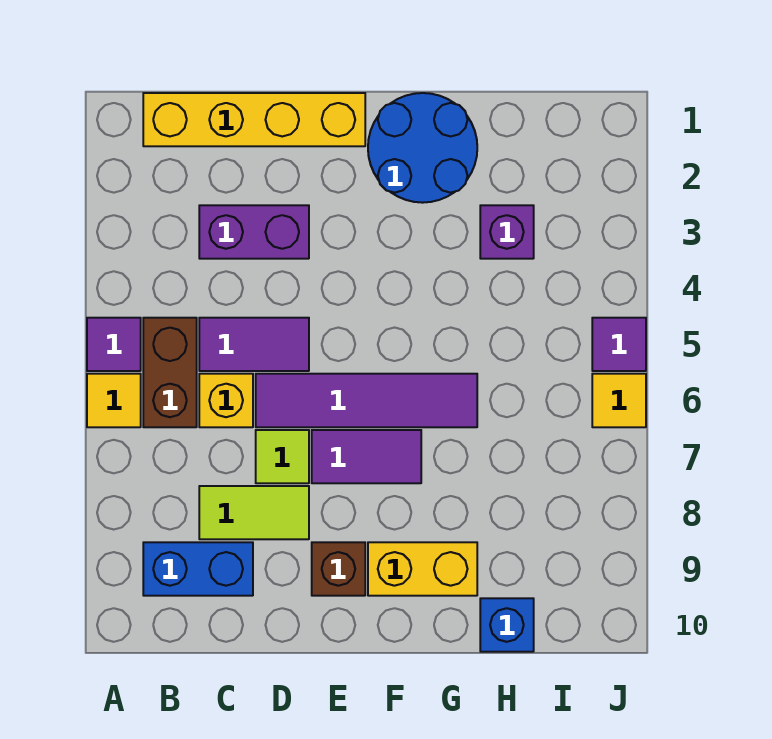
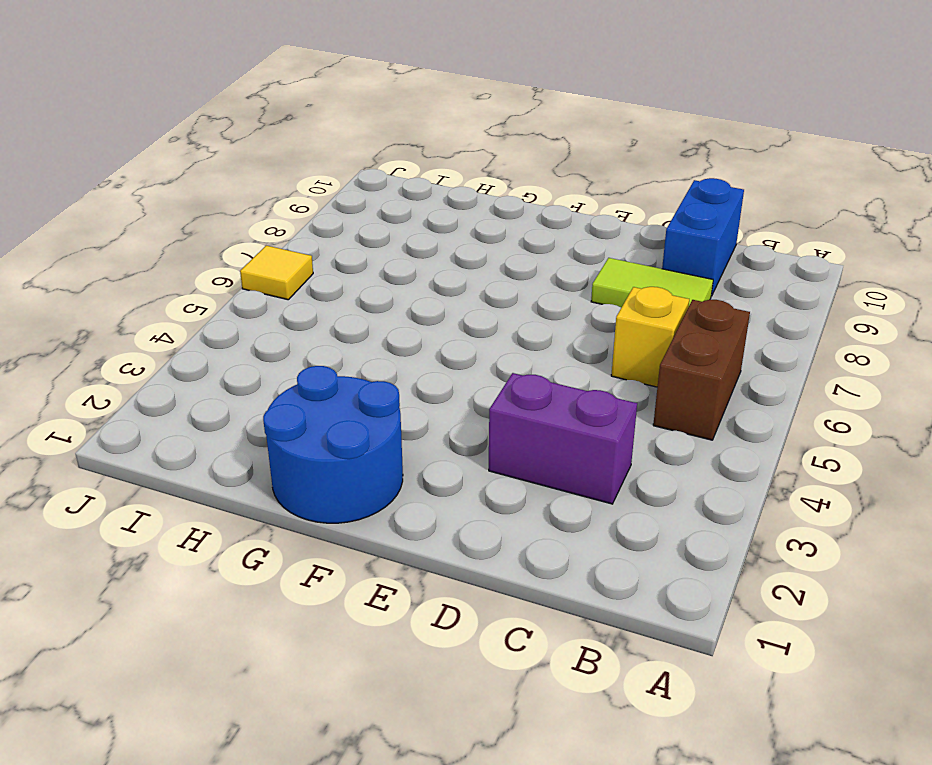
blue brick C9:C10 level 1 -> blue brick B9:C9 level 1
none -> purple tile A5 level 1
none -> yellow tile A6 level 1
none -> yellow brick B1:E1 level 1

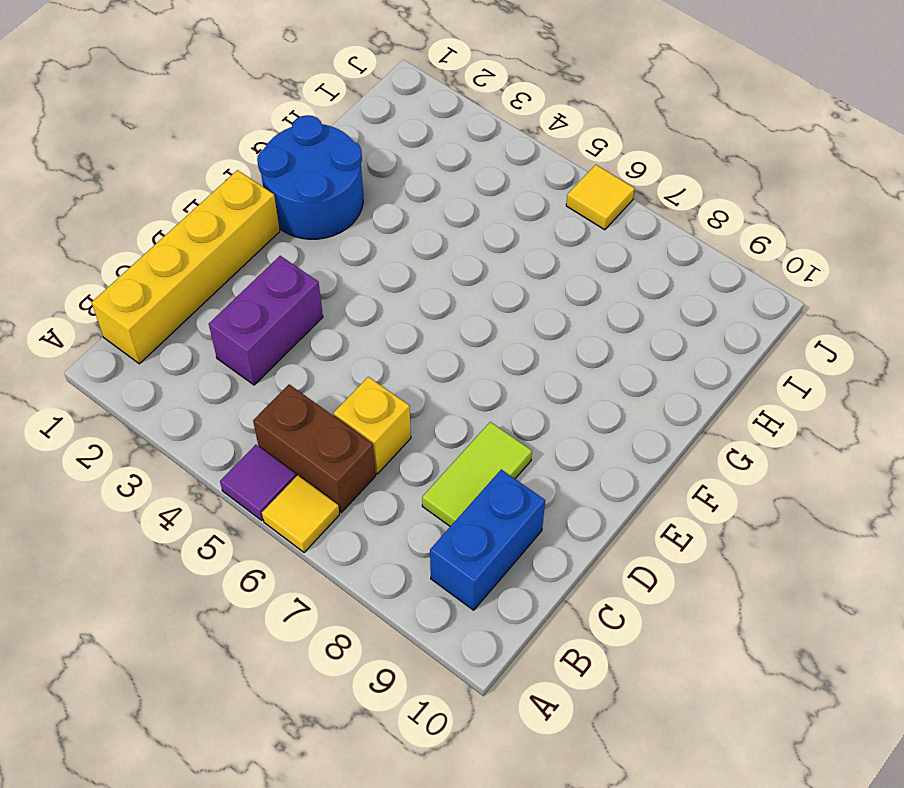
none -> purple tile C5:D5 level 1
none -> purple tile D6:G6 level 1
none -> lime tile D7 level 1

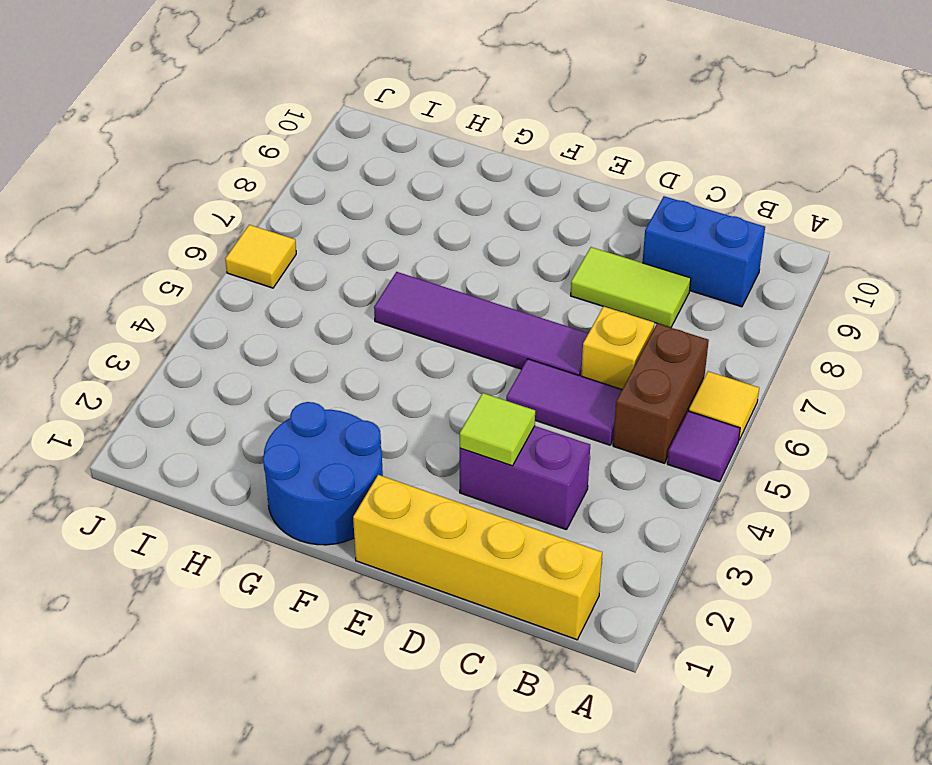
lime tile D3 level 2 -> lime tile D7 level 1
none -> purple tile E7:F7 level 1
none -> brown brick E9 level 1
none -> yellow brick F9:G9 level 1

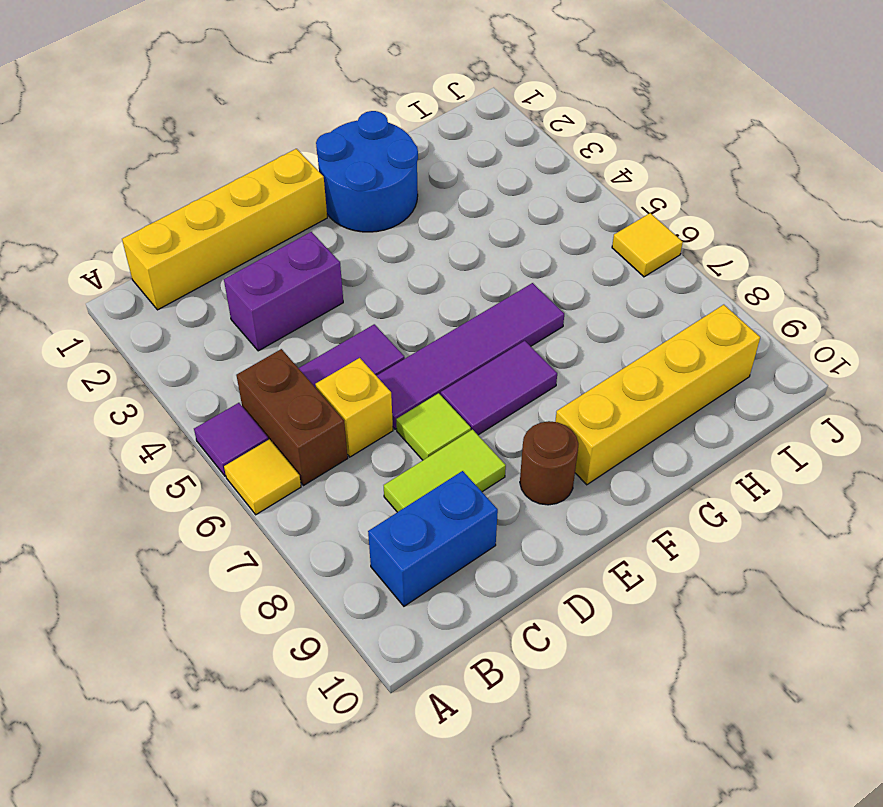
brown round brick E9 level 1 -> brown brick E9 level 1
yellow brick F9:I9 level 1 -> yellow brick F9:G9 level 1
none -> purple brick H3 level 1
none -> blue brick H10 level 1
none -> purple tile J5 level 1

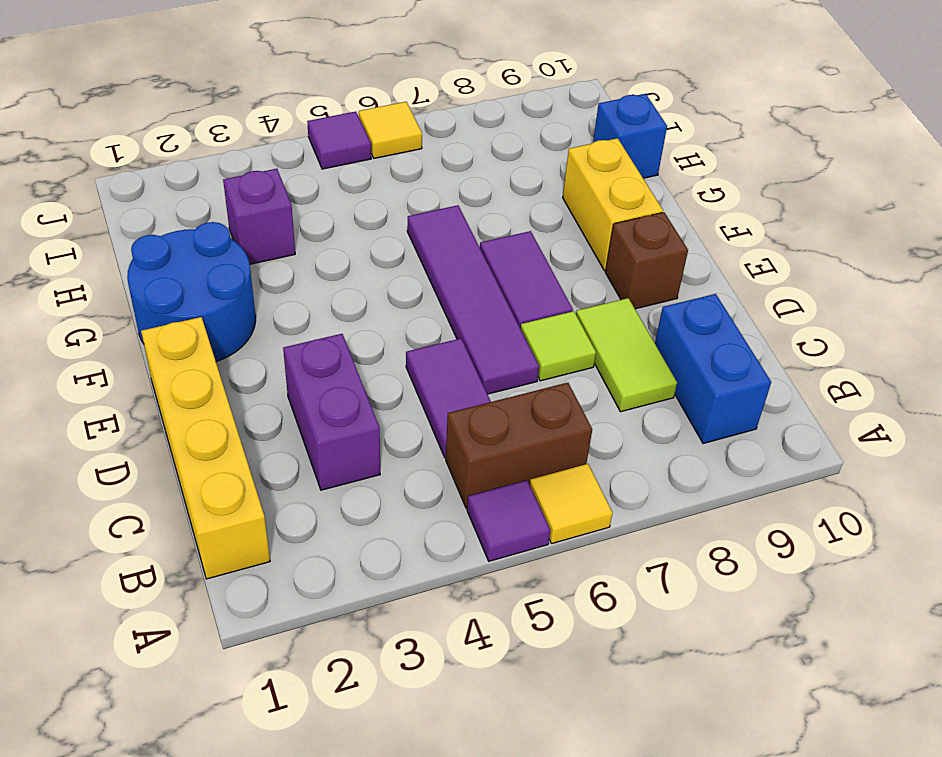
none -> yellow brick C6 level 1

